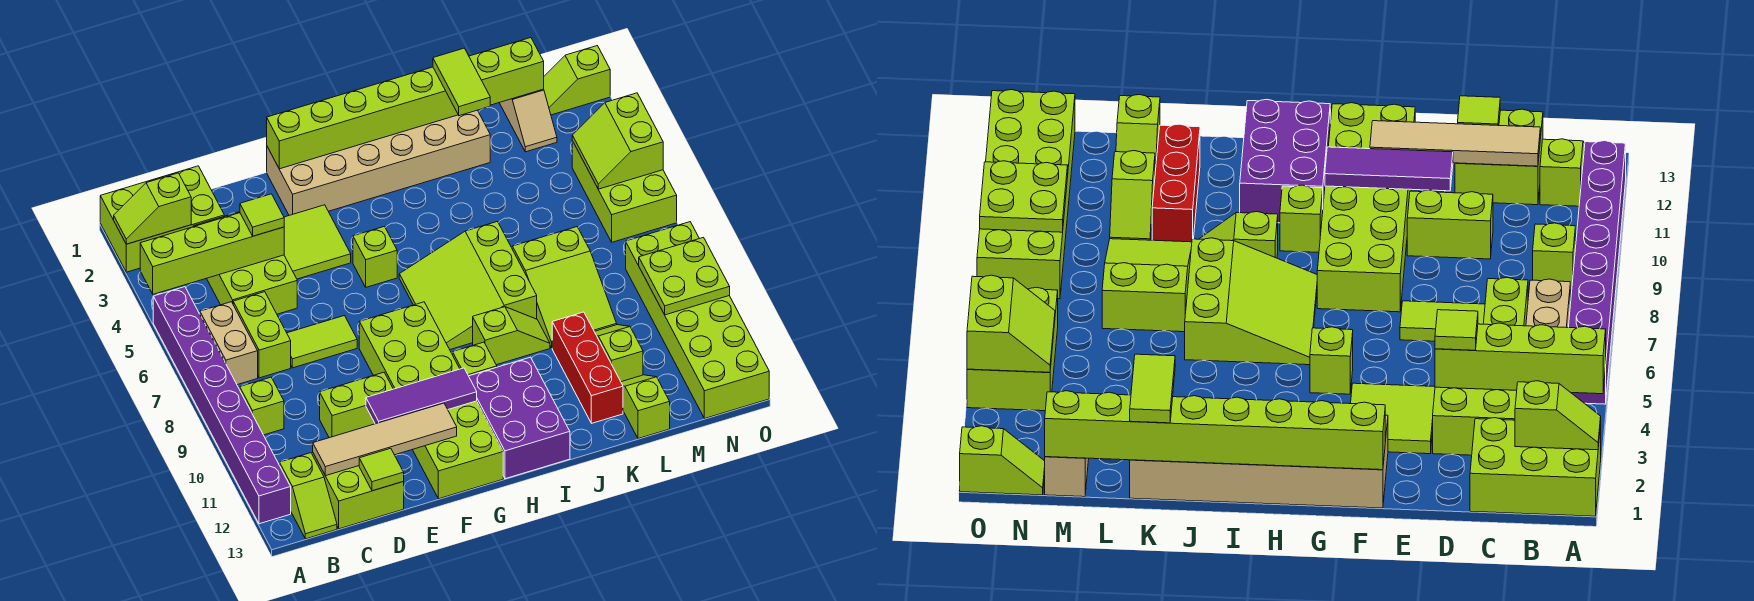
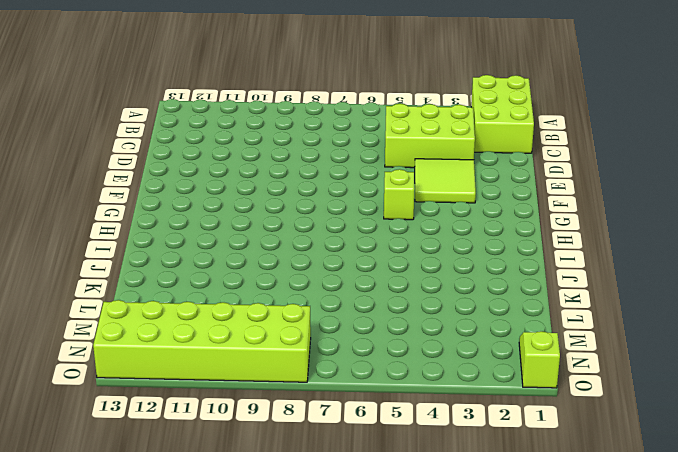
none -> purple brick A5:A12 level 1
none -> tan brick B6:B7 level 1
none -> lime brick B9 level 1
none -> lime slope B12:B13 level 1 top 12

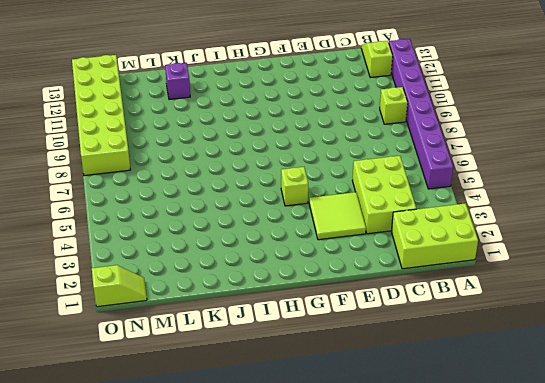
purple brick K12 level 1 -> red brick K10:K12 level 1
none -> tan brick B6:B7 level 1
none -> lime brick C6:C7 level 1
none -> lime brick C12:D13 level 1
none -> lime tile D7:E7 level 1

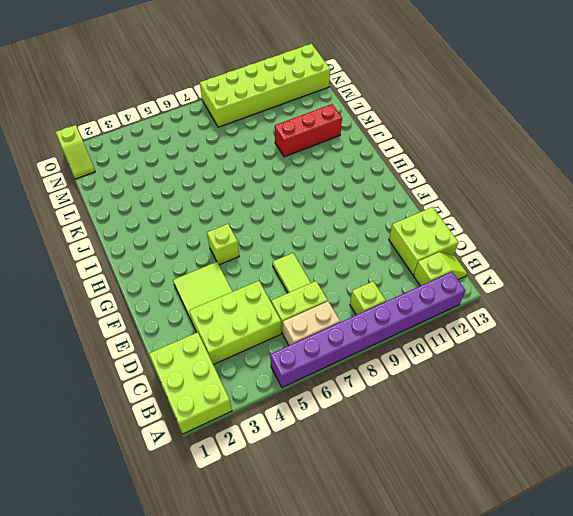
none -> lime brick D10:E10 level 1
none -> tan brick F1:K2 level 1
none -> lime brick F8:G13 level 1
none -> lime slope H6:J8 level 1 top J

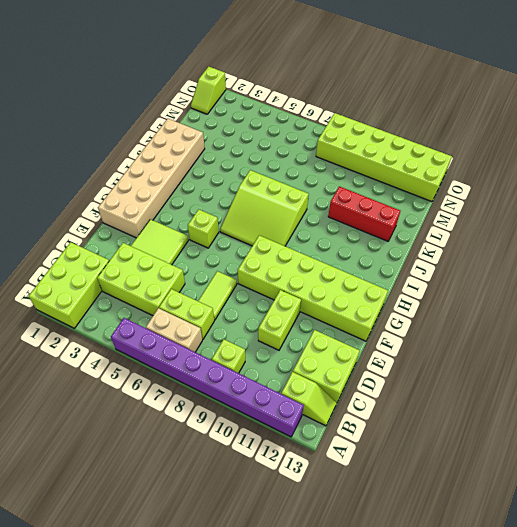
none -> lime brick H10 level 1
none -> purple brick H11:I13 level 1
none -> lime slope I9:J9 level 1 top I
none -> lime slope K7:L9 level 1 top 7

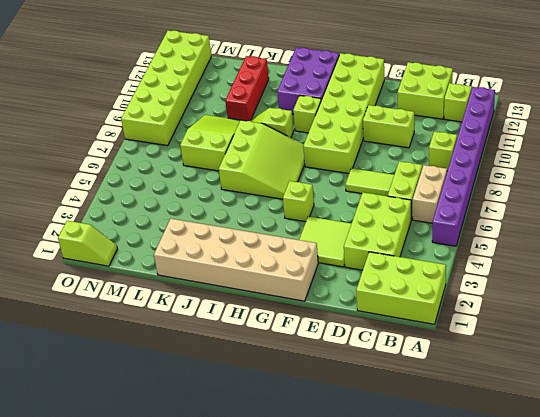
none -> lime slope L10:L11 level 1 top 11
none -> lime slope L12:L13 level 1 top 13
none -> tan slope M1:M2 level 1 top 1
none -> lime brick N4:O6 level 1

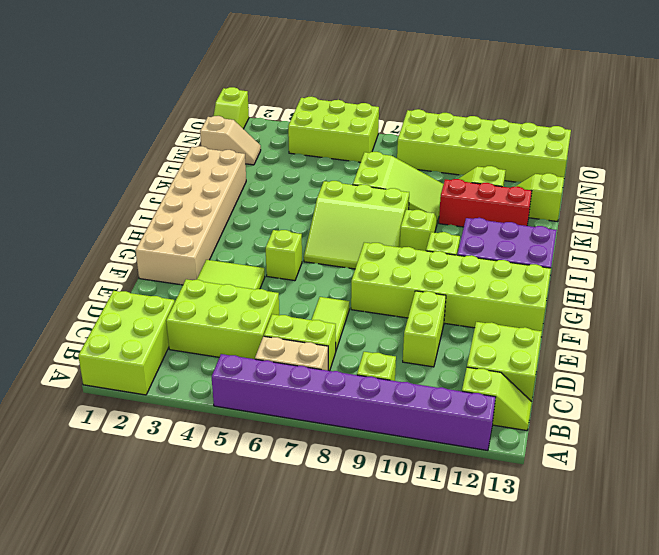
none -> lime slope A2:B2 level 2 top B
none -> lime brick A4:D4 level 2
none -> tan tile C12:F12 level 2
none -> lime tile D13 level 2

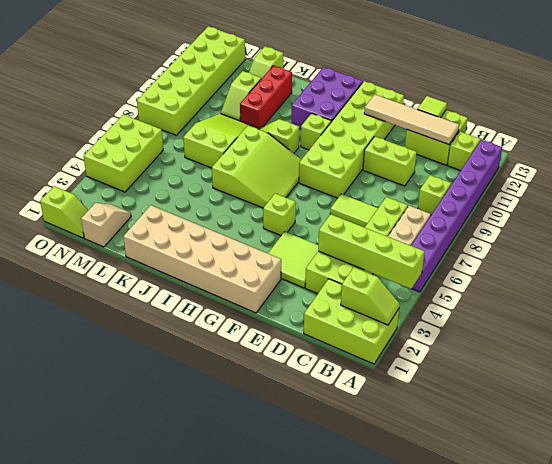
none -> purple tile E11:G11 level 2
none -> lime brick F1:M1 level 2
none -> lime slope N4:O5 level 2 top O
none -> lime plate N9:O10 level 2

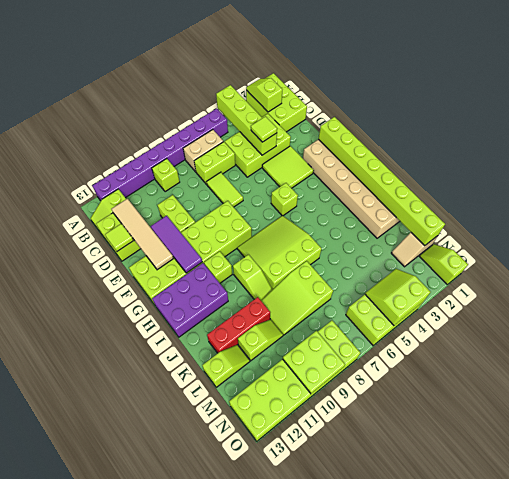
none -> lime tile K1:K2 level 3

